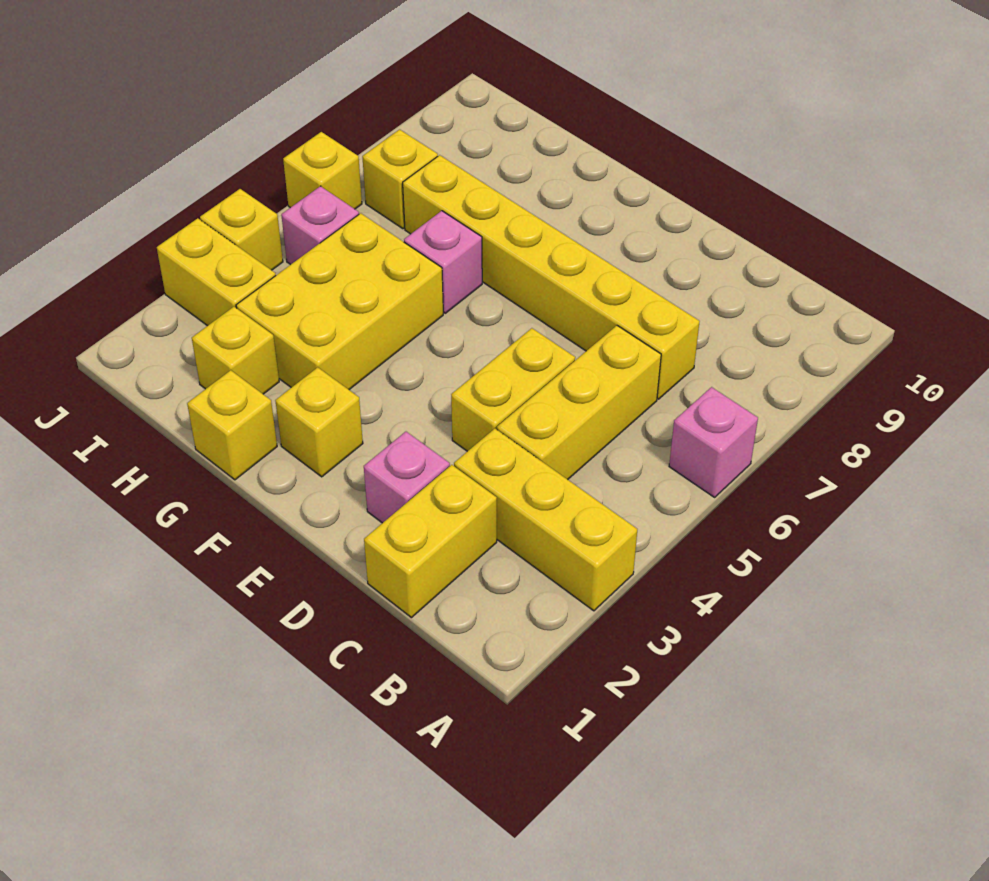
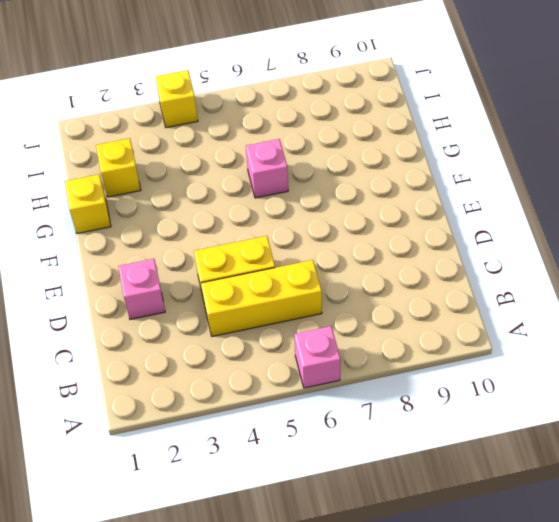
none -> yellow brick A3:C3 level 1
none -> yellow brick C1:C2 level 1
none -> yellow brick C7:H7 level 1

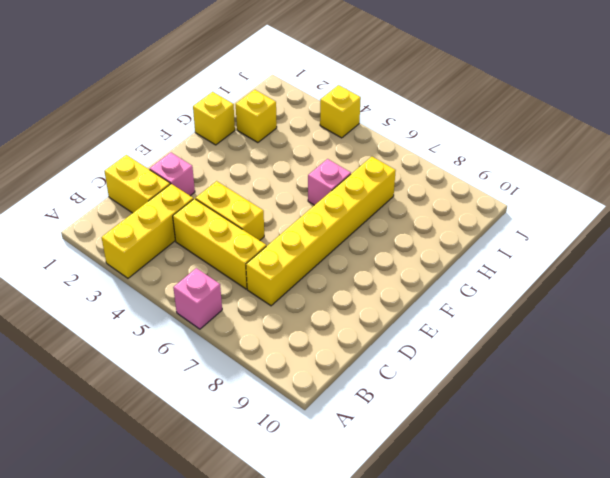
none -> yellow brick F2 level 1
none -> yellow brick G3:H5 level 1
none -> yellow brick I3:J3 level 1

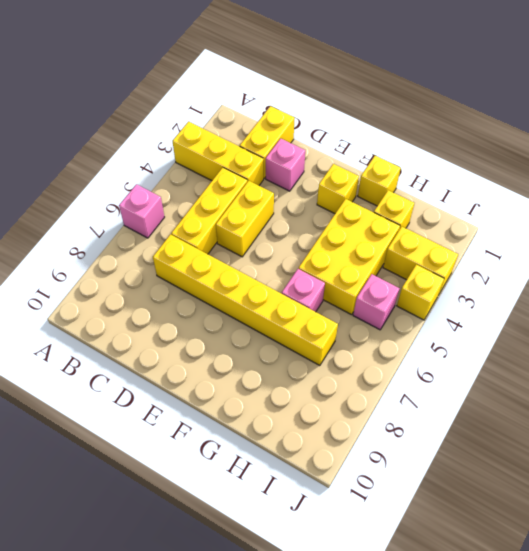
none -> yellow brick I7 level 1
none -> yellow brick J6 level 1

